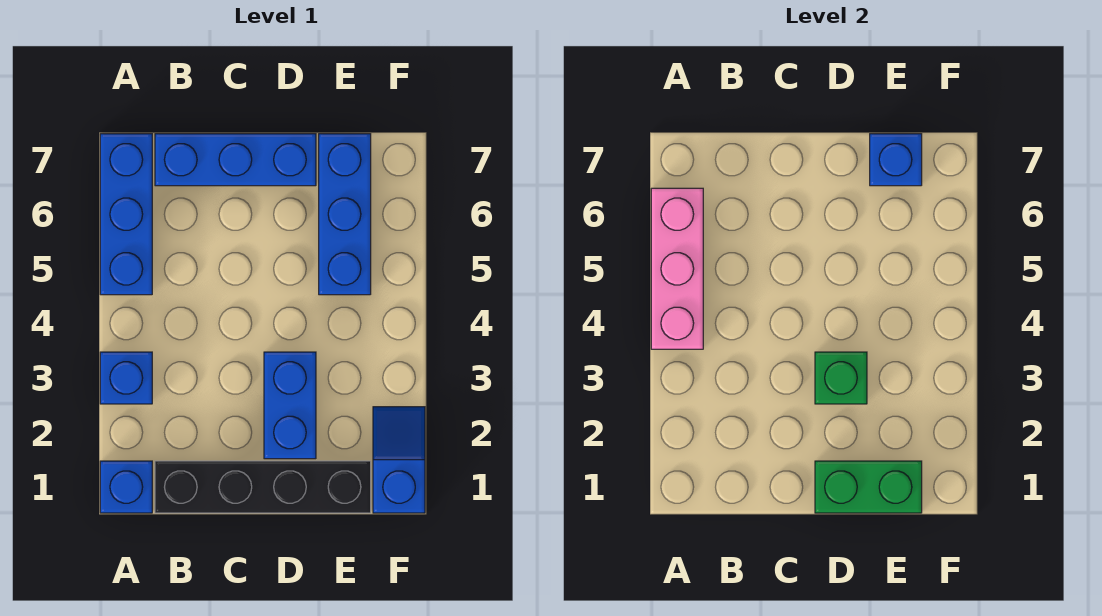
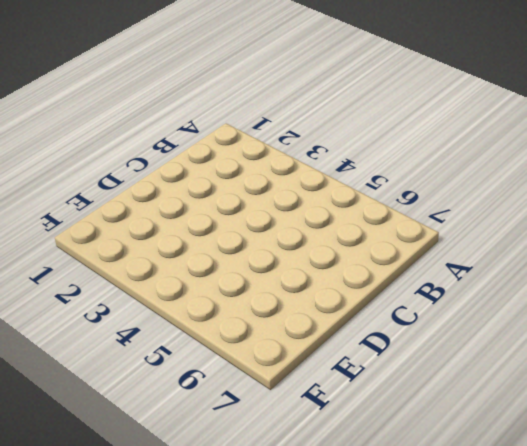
none -> blue brick A1 level 1
none -> blue brick A3 level 1
none -> blue brick A5:A7 level 1

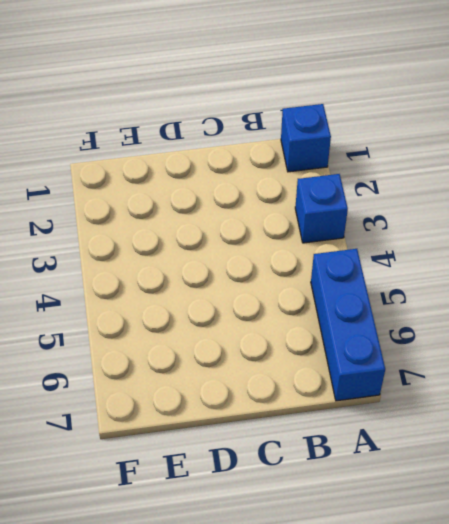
none -> black brick B1:E1 level 1
none -> blue brick B7:D7 level 1
none -> blue brick D2:D3 level 1

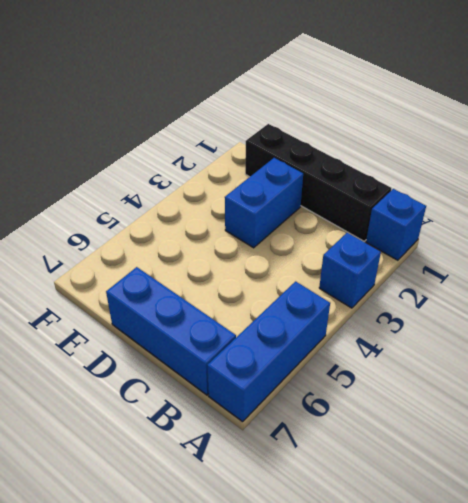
none -> blue brick E5:E7 level 1
none -> blue slope F1:F2 level 1 top 1
none -> pink brick A4:A6 level 2

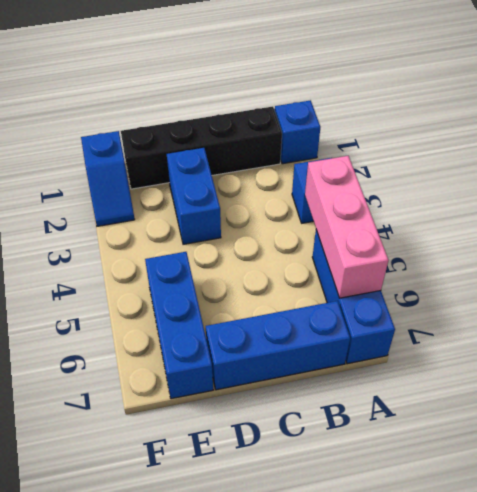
none -> green brick D1:E1 level 2
none -> green brick D3 level 2
none -> blue brick E7 level 2

